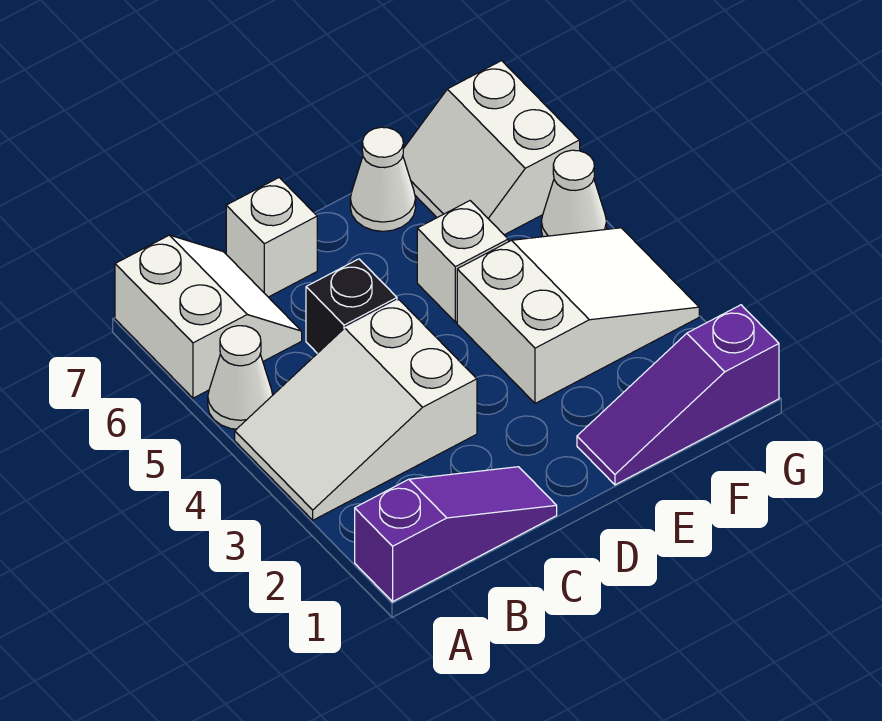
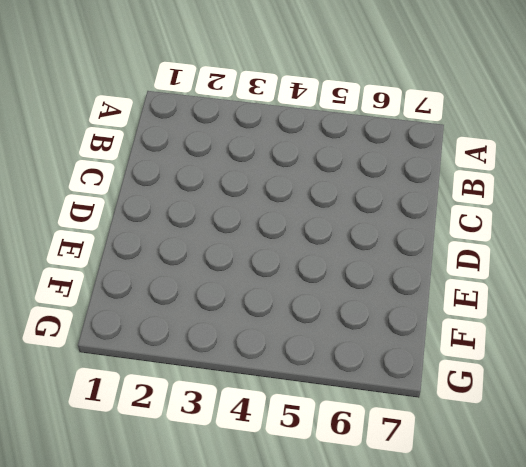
none -> purple slope A1:C1 level 1 top A
none -> white slope A3:C4 level 1 top C
none -> white cone A5 level 1

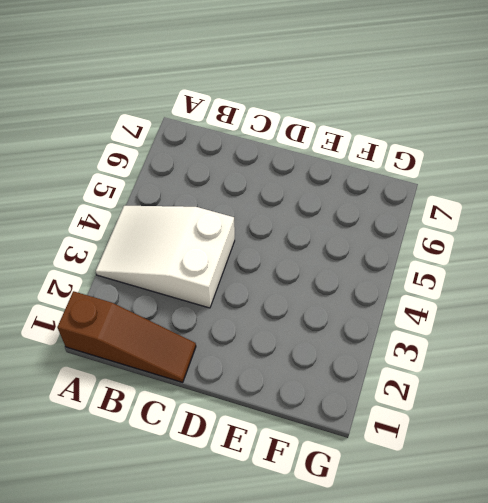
brown slope A1:C1 level 1 top A -> purple slope A1:C1 level 1 top A
none -> white cone A5 level 1
none -> white slope A6:B7 level 1 top A
none -> black brick C5 level 1

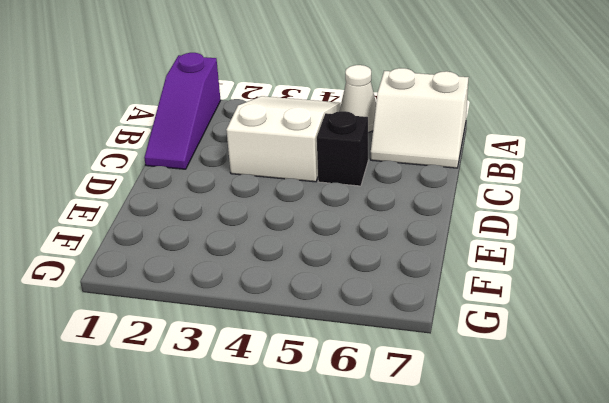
none -> white brick C7 level 1
none -> purple slope E1:G1 level 1 top G
none -> white slope E3:G4 level 1 top E

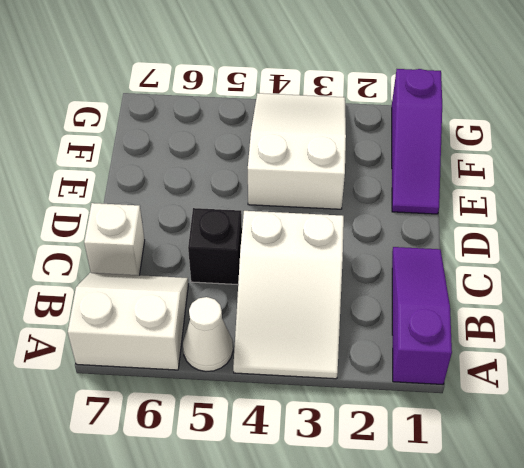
none -> white brick E5 level 1
none -> white cone E7 level 1
none -> white slope F6:G7 level 1 top G

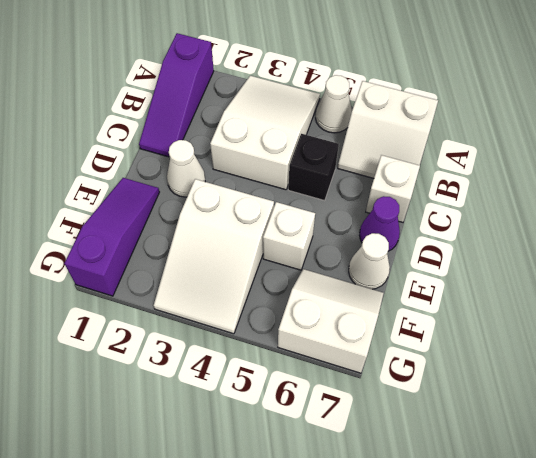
white cone D2 level 1 -> white cone G5 level 1
purple cone D7 level 1 -> none

